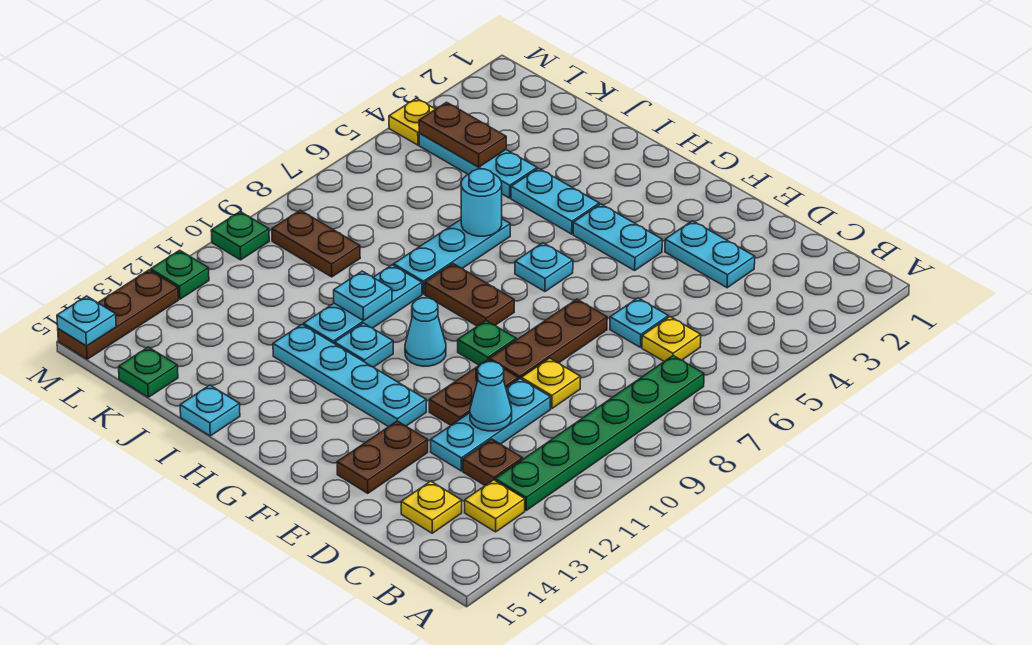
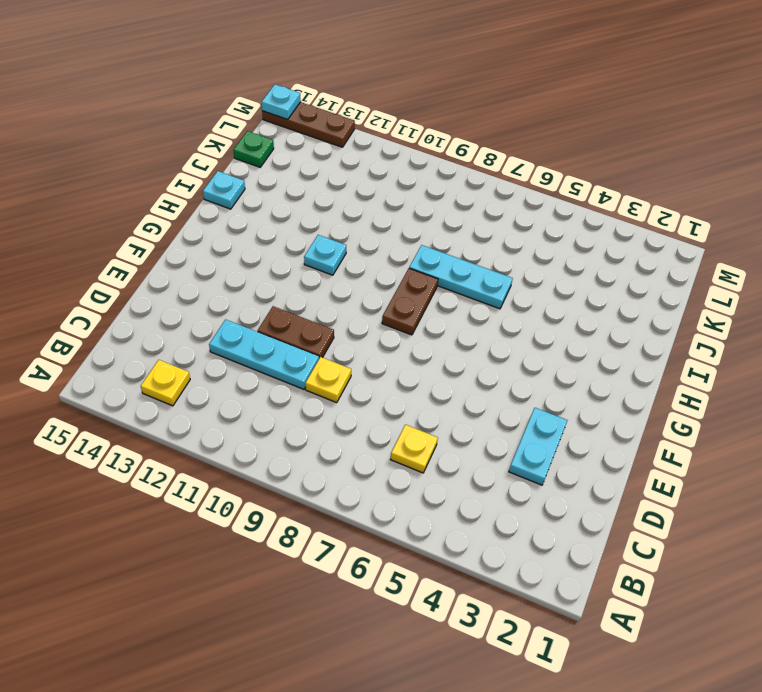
none -> green plate B7:B12 level 1
none -> brown plate C12 level 1
none -> yellow plate C14 level 1
none -> cyan plate D6 level 1

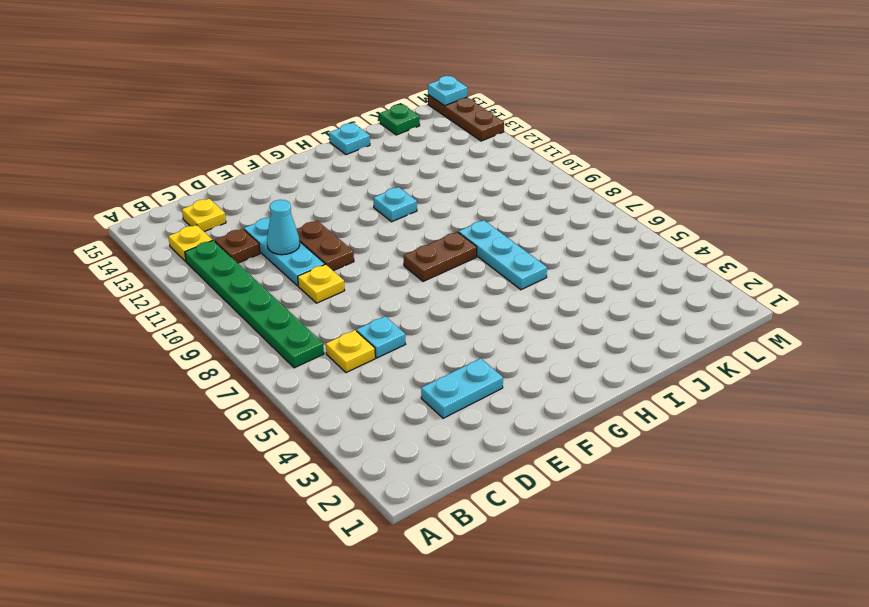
none -> brown plate E7:E9 level 1
none -> brown plate E13:E14 level 1
none -> cyan plate F4:G4 level 1
none -> green plate F9 level 1

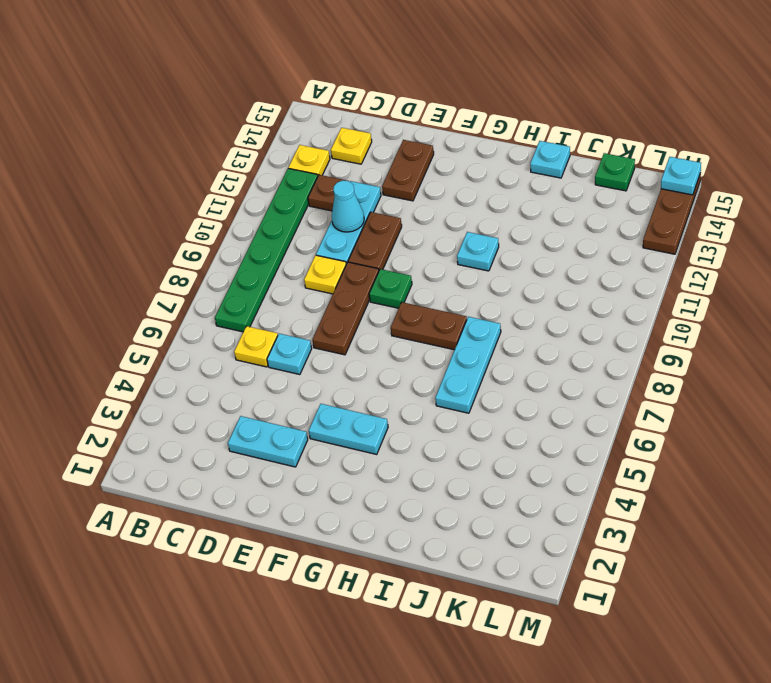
none -> cyan plate F12:I12 level 1
none -> cyan plate G6 level 1
none -> cyan cone G10 level 1
none -> cyan plate H4:I4 level 1

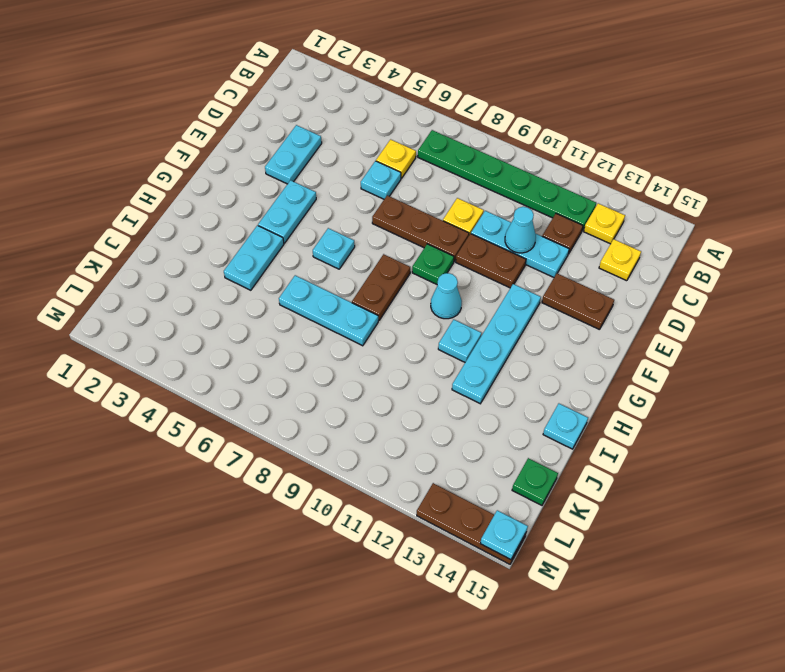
none -> cyan plate I9:I11 level 1
none -> cyan plate J4:L4 level 1
none -> brown plate K9:L9 level 1
none -> yellow plate M4 level 1

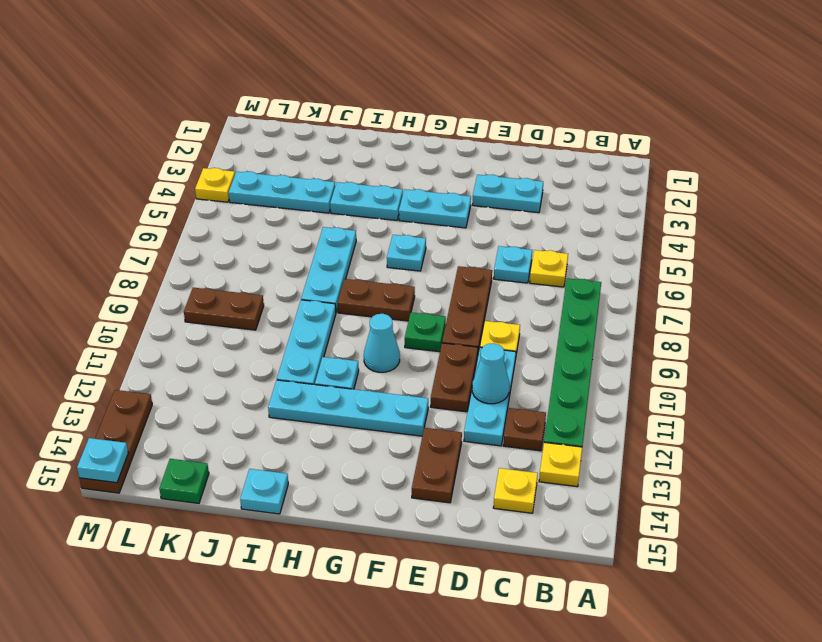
none -> green plate M10 level 1
none -> green plate M12 level 1
none -> cyan round brick I6 level 2
none -> cyan plate I10 level 2

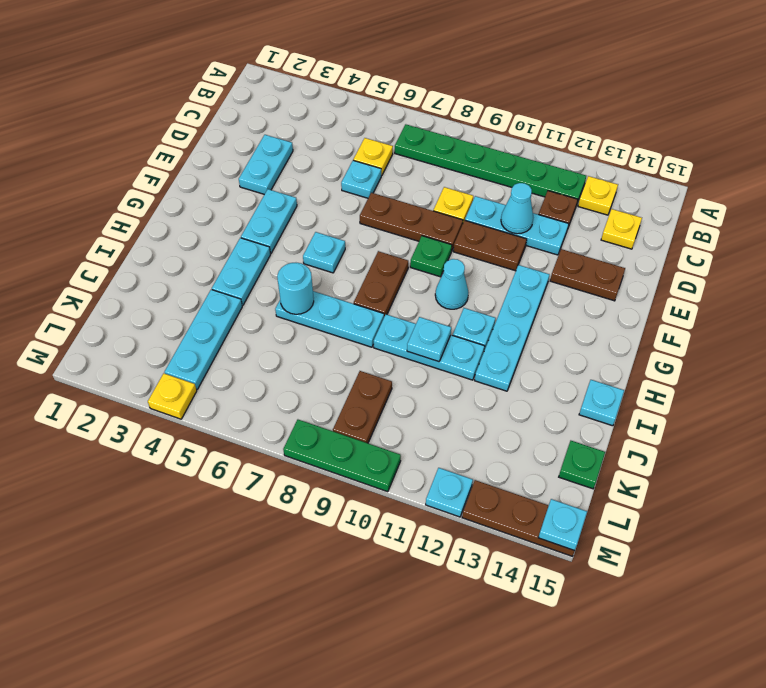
green plate M8:M10 level 1 -> green plate M10 level 1
cyan plate M12 level 1 -> green plate M12 level 1
none -> brown plate K4:L4 level 2

